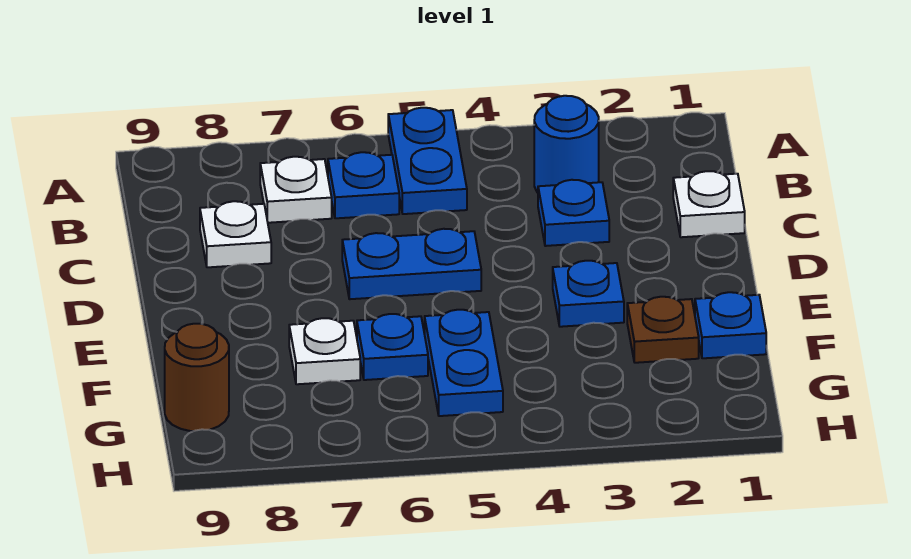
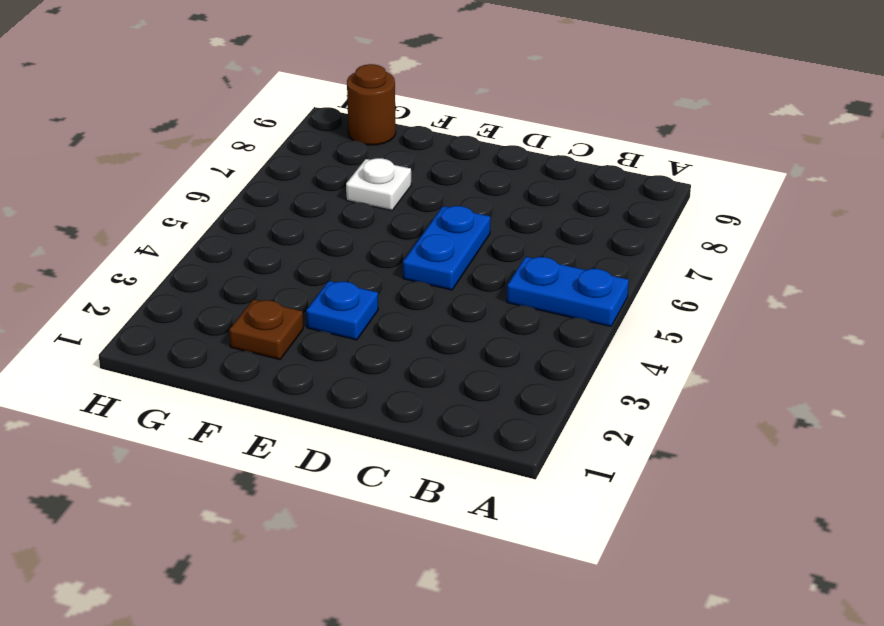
none -> blue round brick B3 level 1
none -> blue plate B6 level 1
none -> white plate B7 level 1

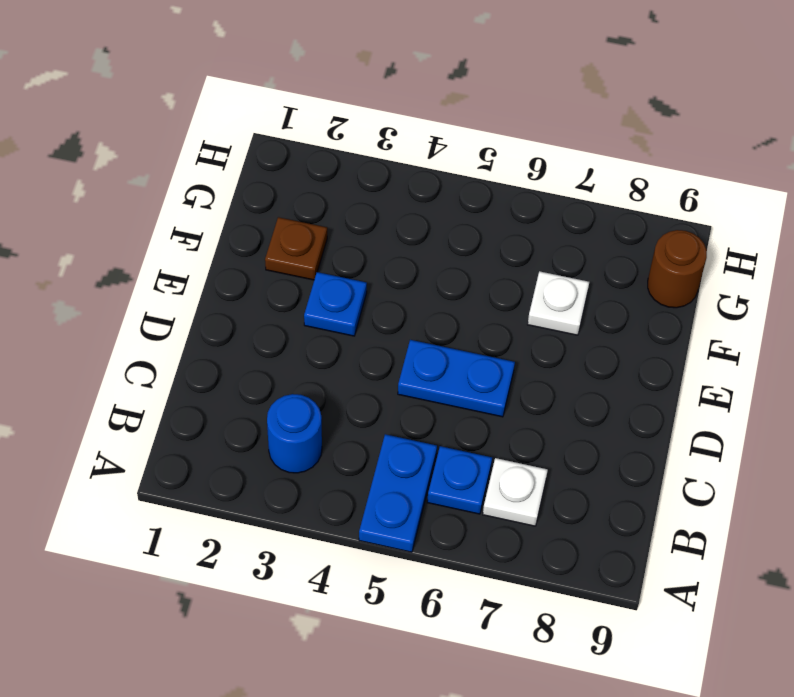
none -> white plate C1 level 1
none -> blue plate C3 level 1
none -> white plate C8 level 1

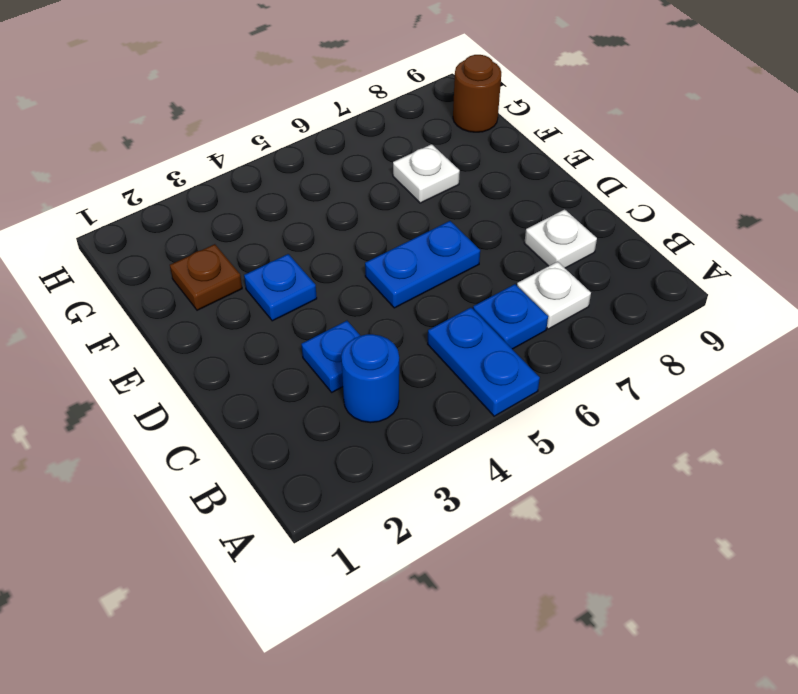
none -> white plate C1 level 1
none -> blue plate F1 level 1
none -> blue plate F5:G5 level 1

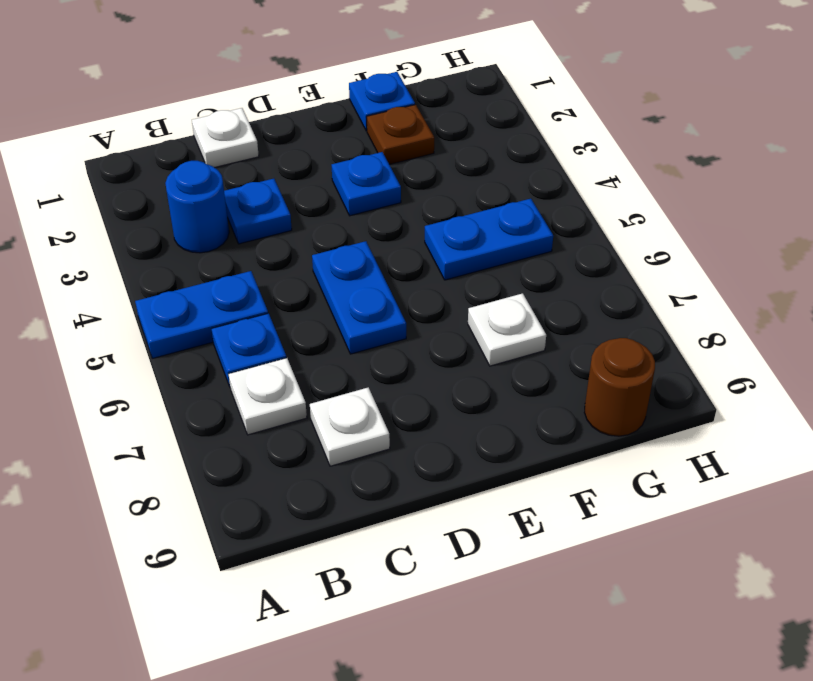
none -> blue plate F6 level 1

